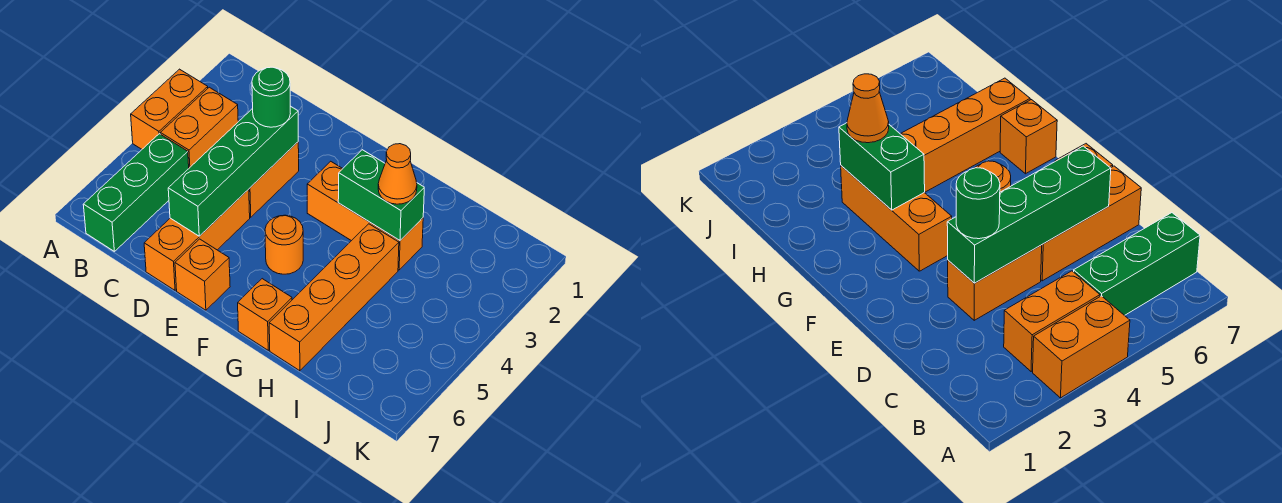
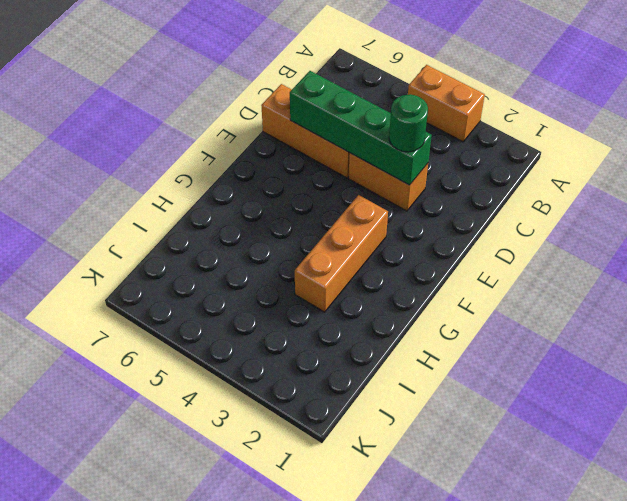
none -> orange brick B3:B4 level 1
none -> green brick B5:B7 level 1
none -> orange brick E7 level 1

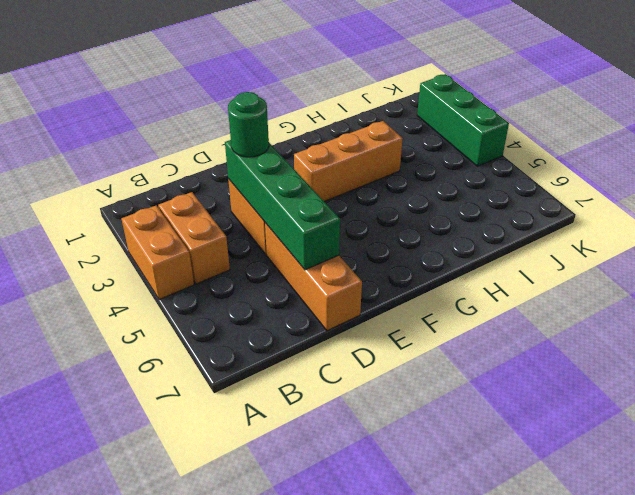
green brick K2:K4 level 1 -> green brick B5:B7 level 1
none -> orange brick E7 level 1
none -> orange round brick F5 level 1
none -> orange brick G7 level 1

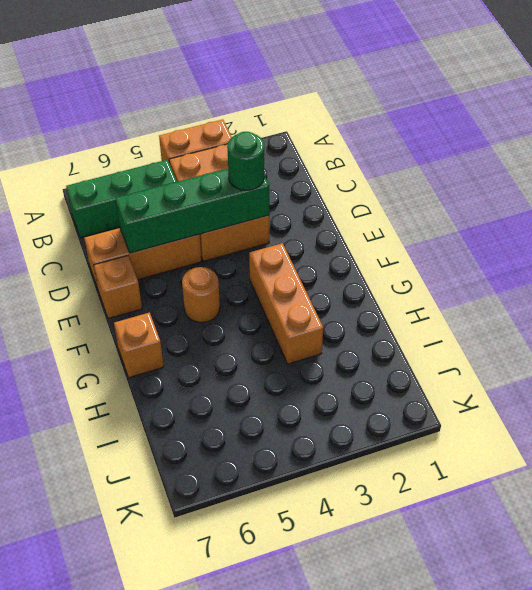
none -> orange brick H4:H7 level 1
none -> green brick G3:H3 level 2
none -> orange cone H3 level 3

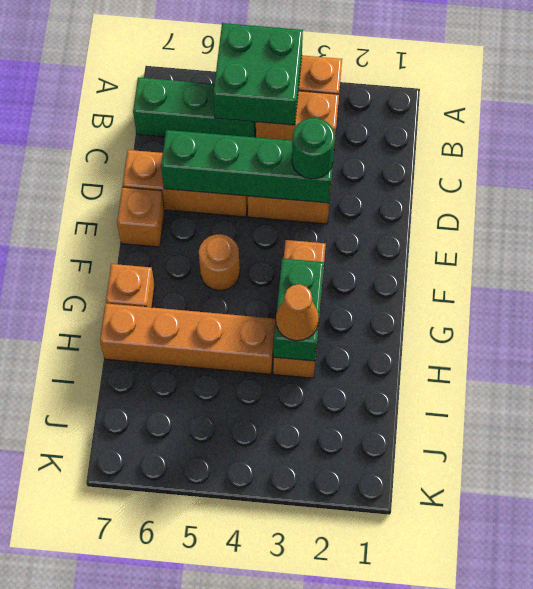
green brick A4:B5 level 2 -> none

